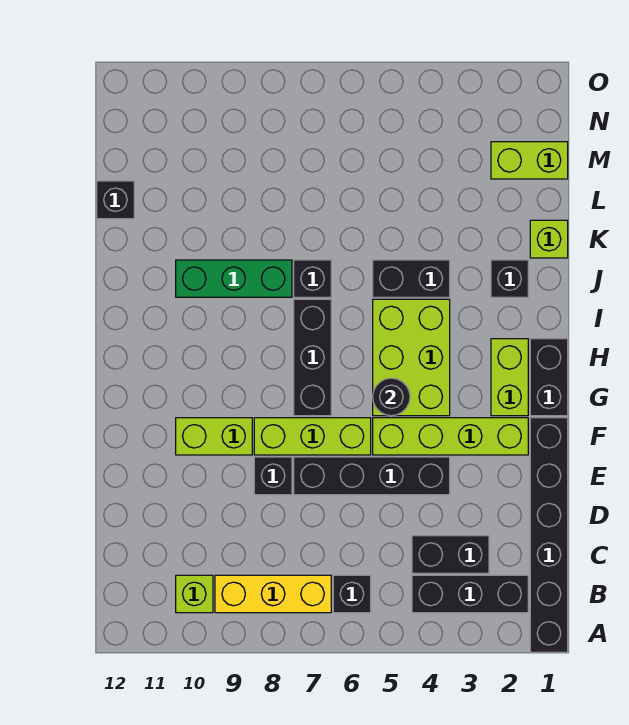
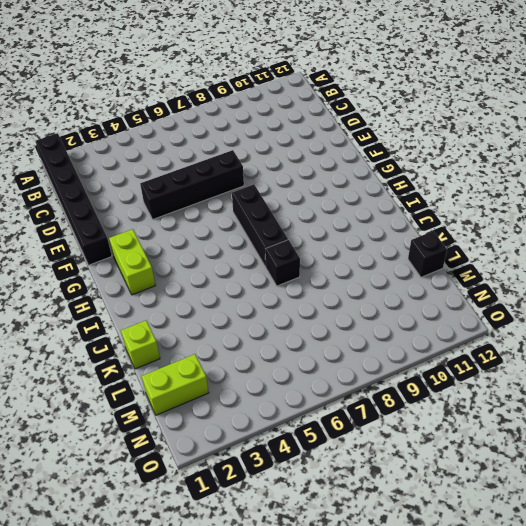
none -> black brick B2:B4 level 1
none -> black brick B6 level 1
none -> yellow brick B7:B9 level 1

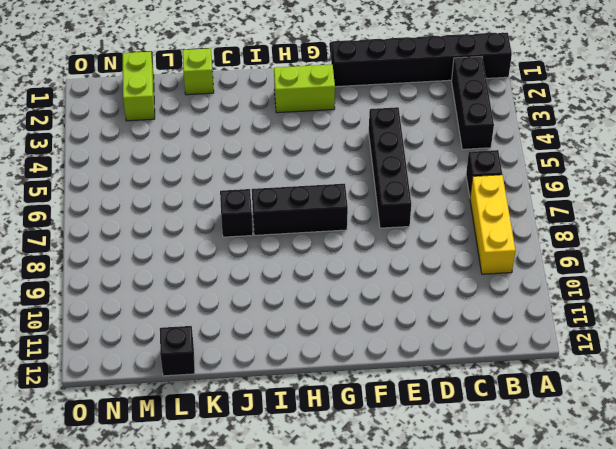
none -> lime brick B10 level 1
none -> black brick C3:C4 level 1
none -> black brick E8 level 1

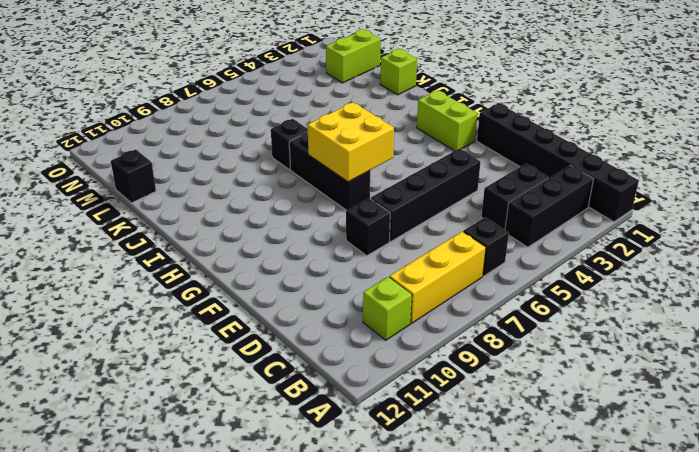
yellow brick G6:H7 level 2 -> none
none -> lime brick F2:F5 level 1
none -> lime brick F6:F8 level 1
none -> lime brick F9:F10 level 1

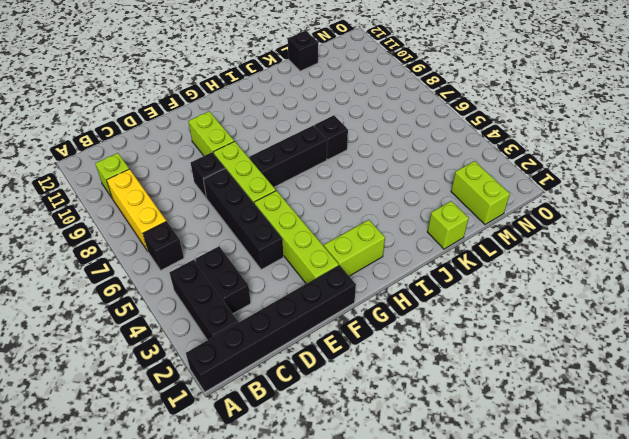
none -> black brick G1:H1 level 1
none -> lime brick G4:I5 level 1
none -> black brick J2 level 1

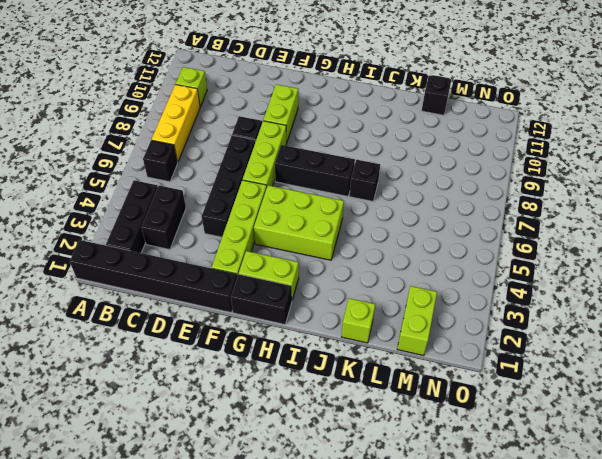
none -> black brick J2 level 1
none -> black brick J4:J5 level 1
none -> green brick J8:J10 level 1

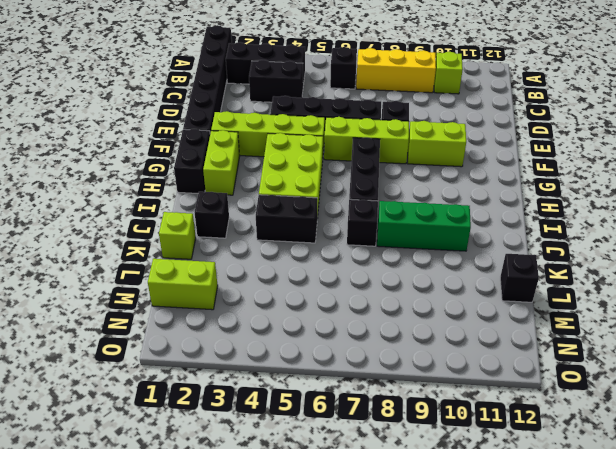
none -> black round brick G5 level 2

